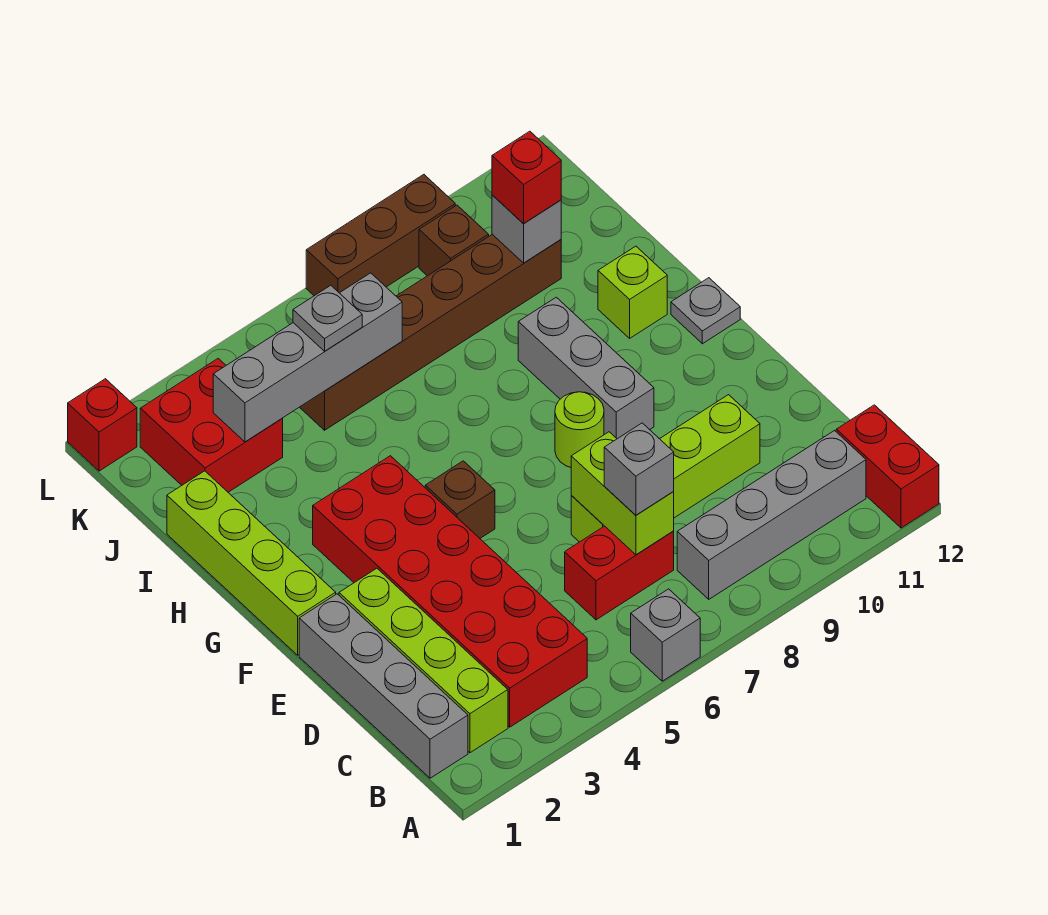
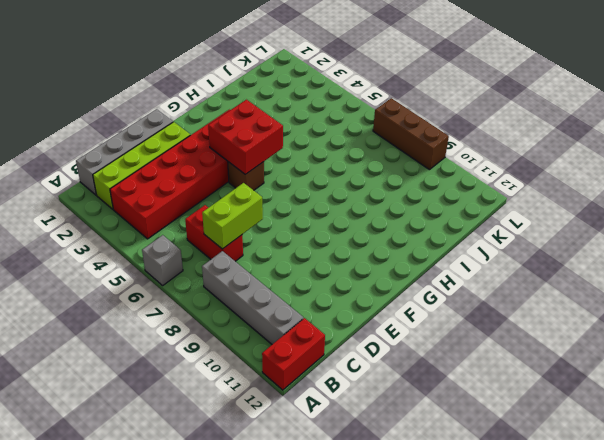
red brick F4:G5 level 2 -> red brick J2:K3 level 1
none -> lime brick D7:D10 level 1
none -> lime brick F1:I1 level 1
none -> lime round brick F8 level 1

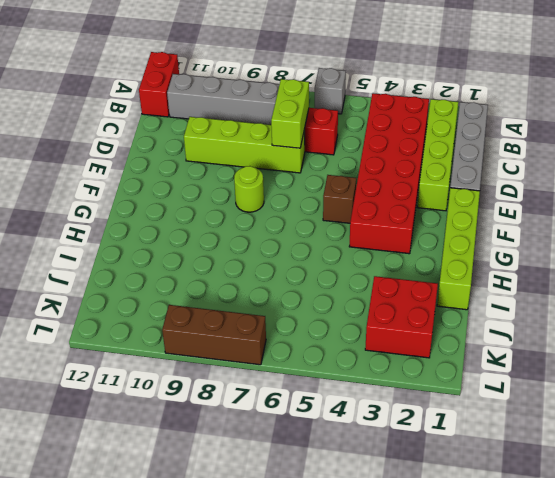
none -> grey brick F9:H9 level 1
none -> grey plate G12 level 1
none -> lime brick H11 level 1

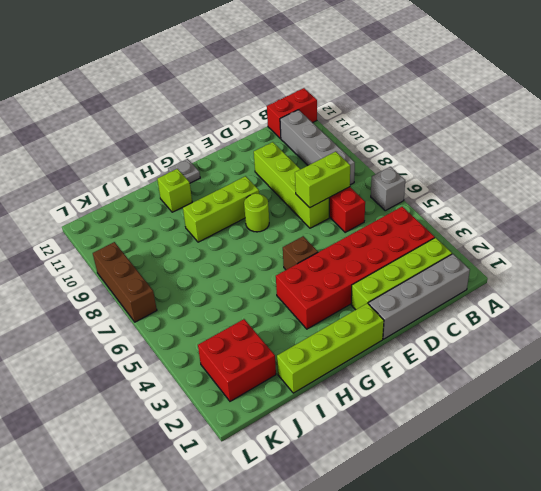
lime brick F9:H9 level 1 -> grey brick F9:H9 level 1
none -> brown brick J5:J10 level 1
none -> brown brick K9 level 1
none -> red brick L1 level 1

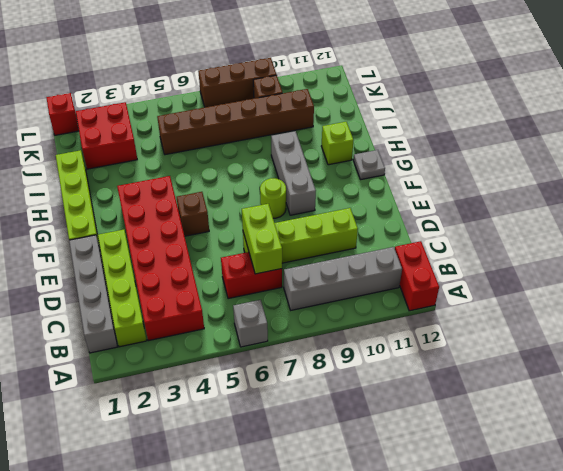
none -> grey brick J3:J6 level 2
none -> grey brick J10 level 2
none -> grey brick C7 level 3

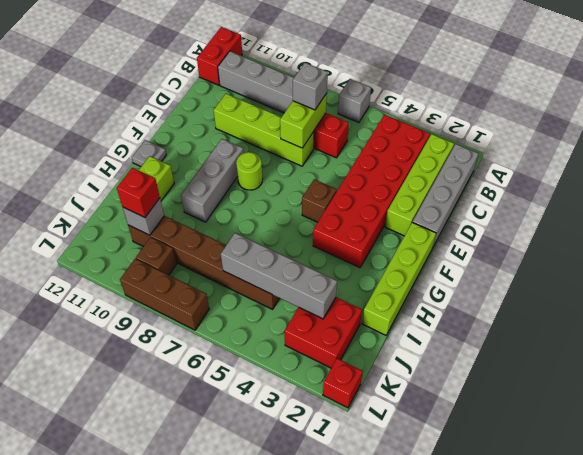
none -> grey plate J5 level 3

